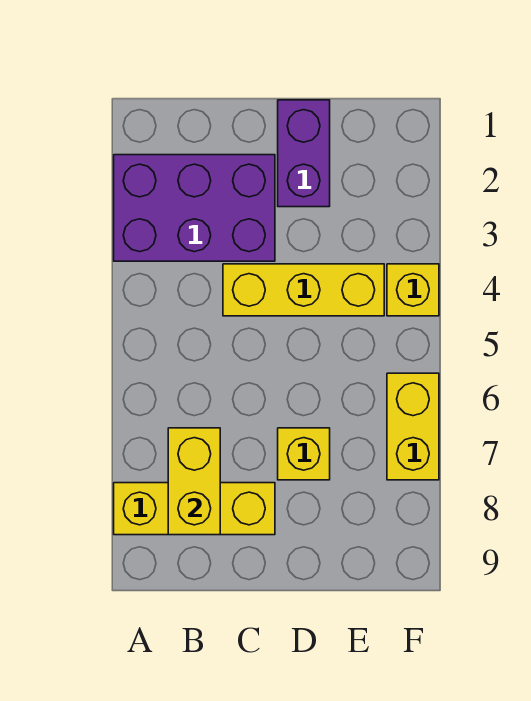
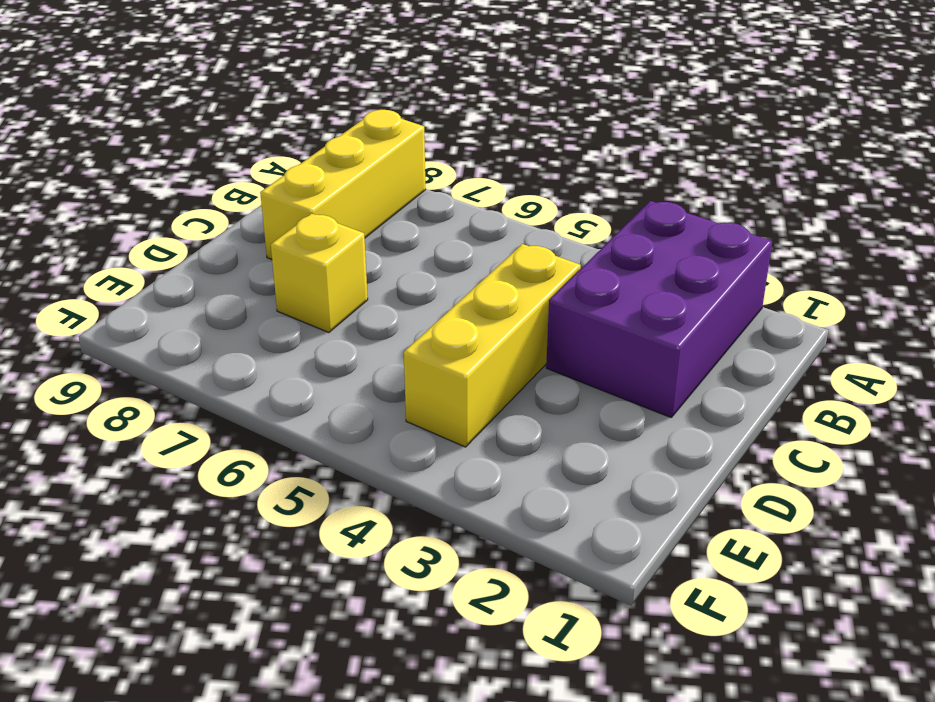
none -> purple brick D1:D2 level 1
none -> yellow brick F4 level 1

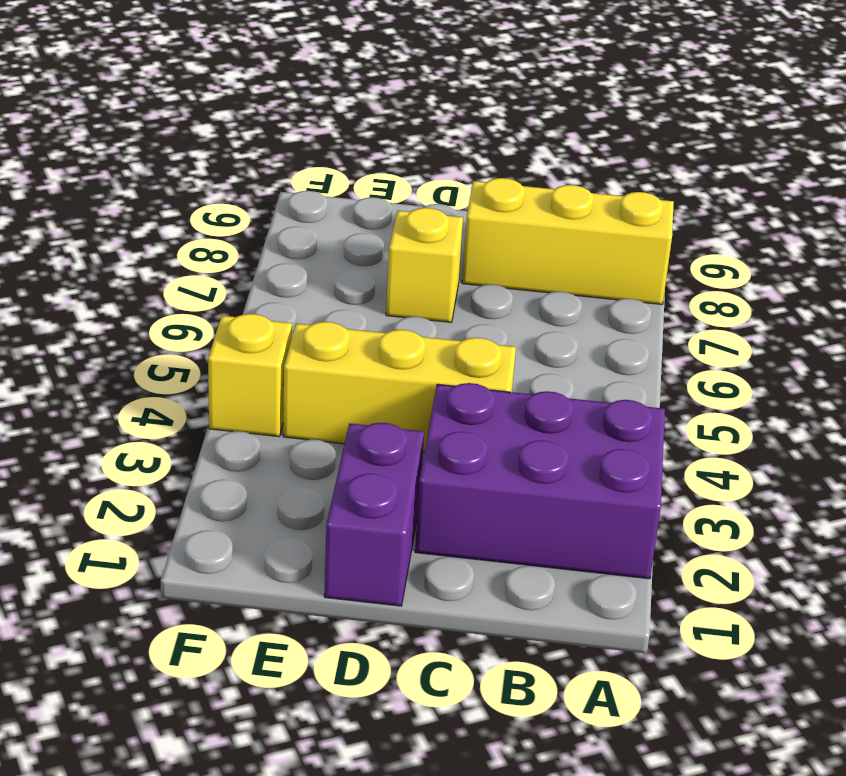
none -> yellow brick F6:F7 level 1
none -> yellow brick B7:B8 level 2

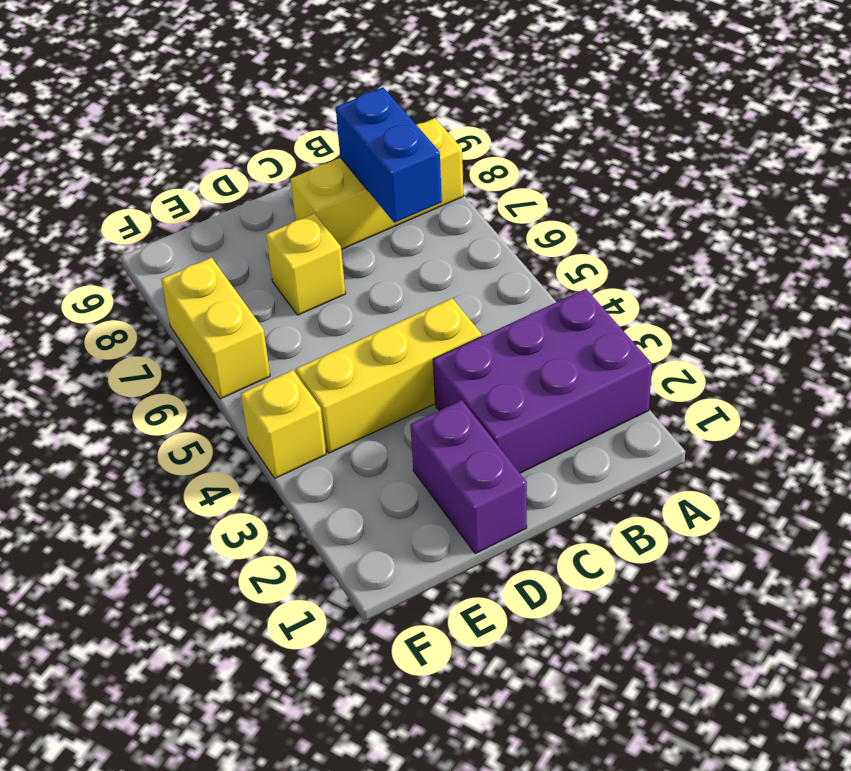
blue brick B7:B8 level 2 -> yellow brick B7:B8 level 2

